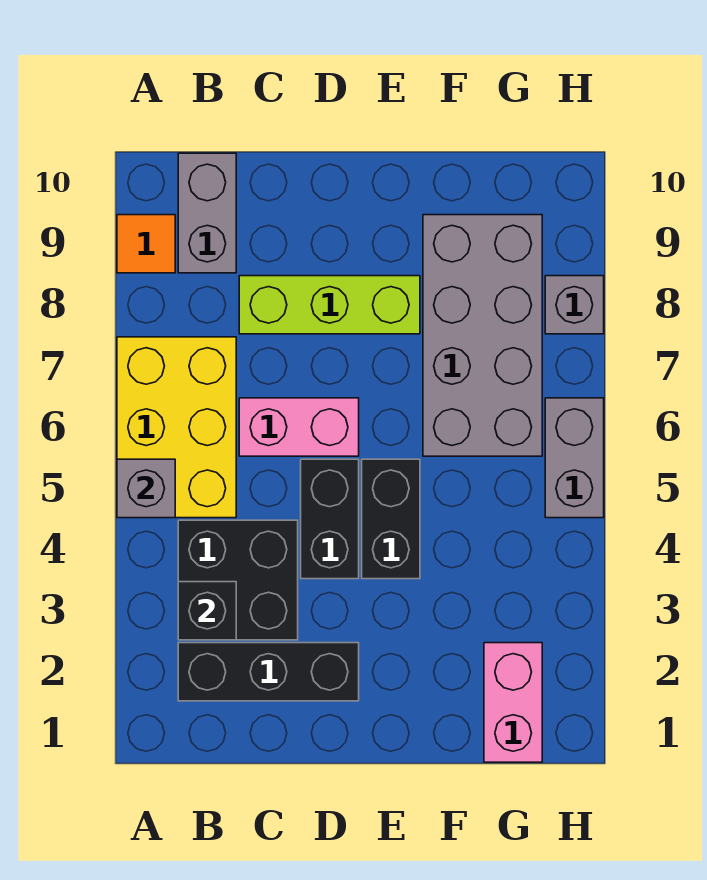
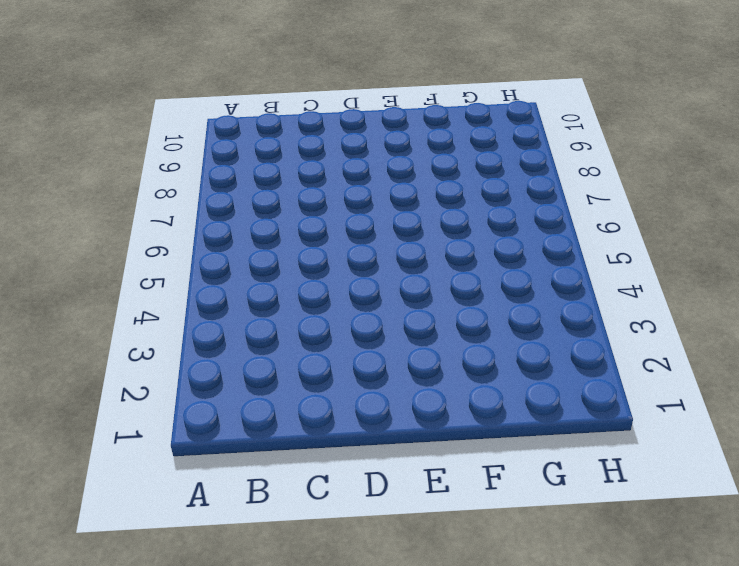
none -> yellow brick A5:B7 level 1
none -> orange tile A9 level 1
none -> black brick B2:D2 level 1

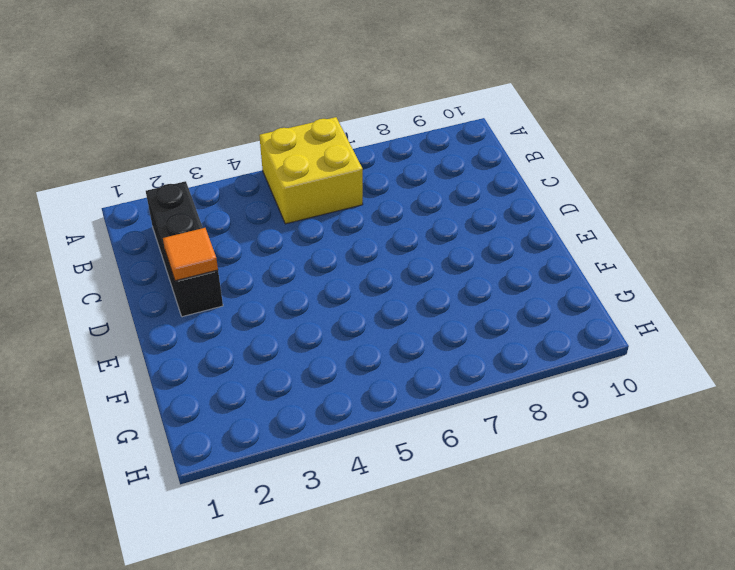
yellow brick A5:B6 level 1 -> yellow brick A5:B7 level 1
orange tile D2 level 2 -> orange tile A9 level 1
none -> black brick B3:C4 level 1
none -> grey brick B9:B10 level 1
none -> pink brick C6:D6 level 1

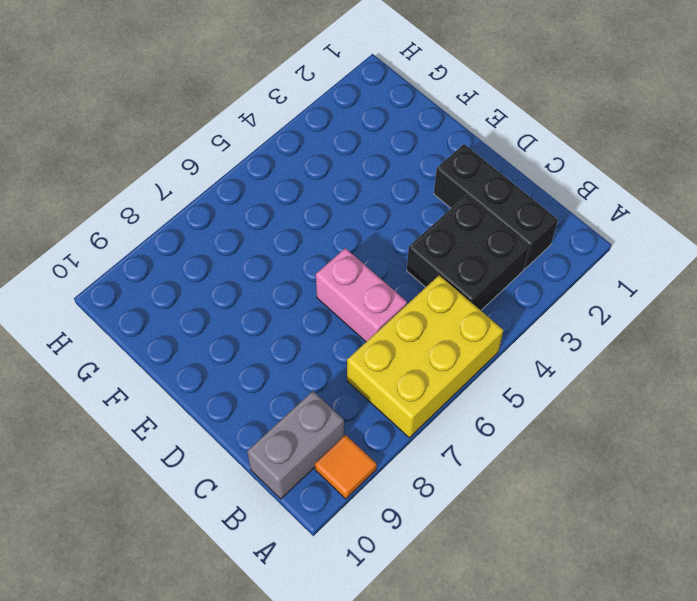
none -> lime brick C8:E8 level 1
none -> black brick D4:D5 level 1
none -> black brick E4:E5 level 1

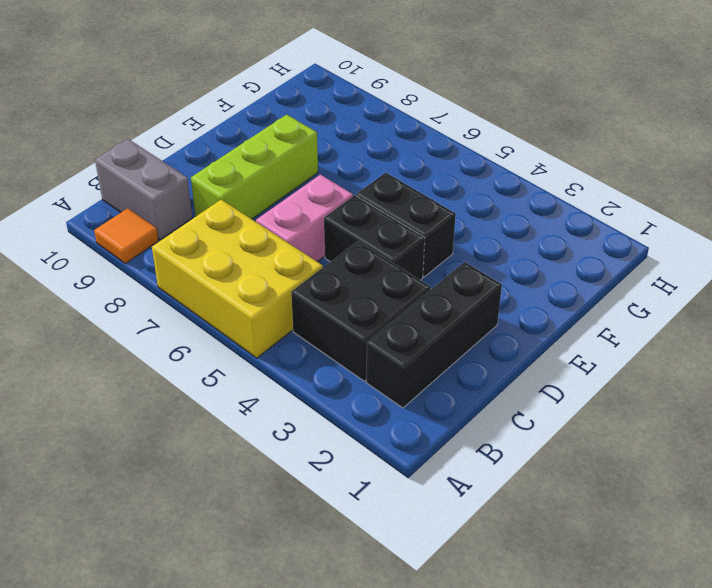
none -> grey brick F6:G9 level 1
none -> pink brick G1:G2 level 1
none -> grey brick H5:H6 level 1

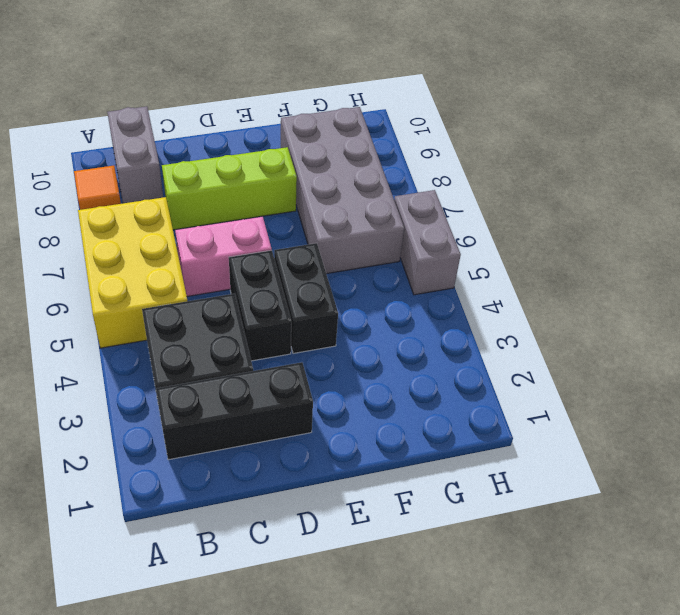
none -> pink brick G1:G2 level 1
none -> grey brick H8 level 1
none -> grey brick A5 level 2

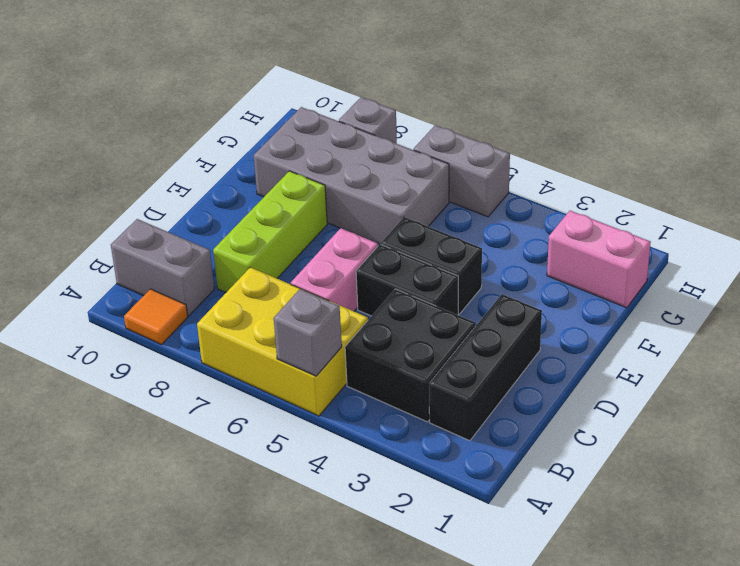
none -> black brick B3 level 2

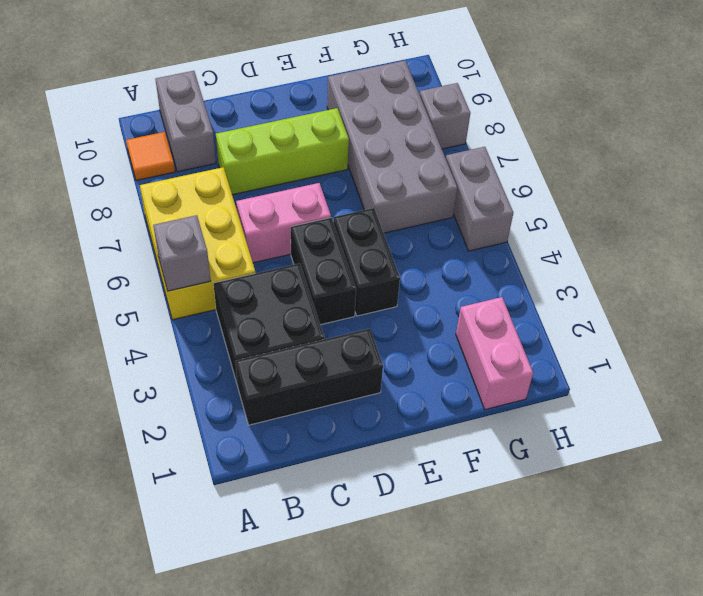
none -> black brick B3 level 2

